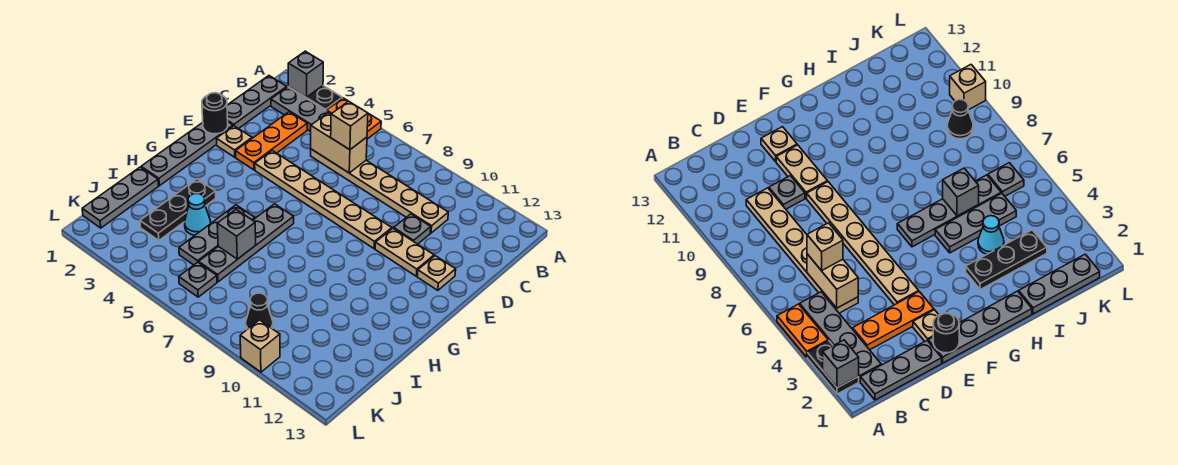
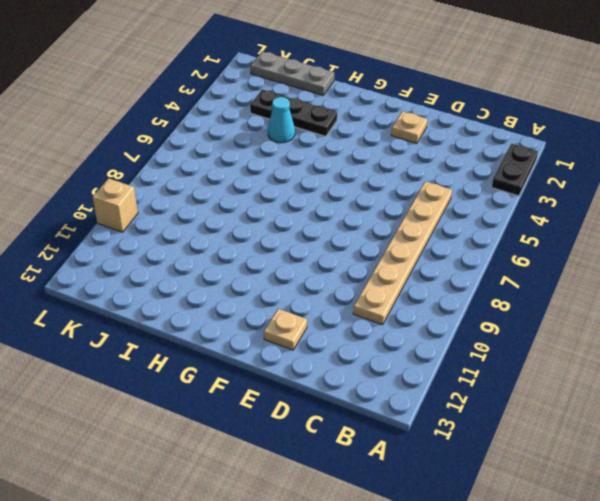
none -> orange plate A4:A5 level 1
none -> grey plate B1:D1 level 1
none -> grey plate B2:B5 level 1

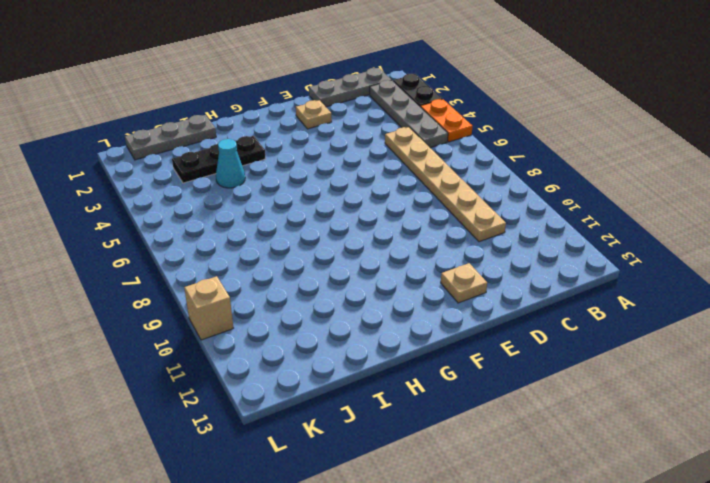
none -> orange plate C3:E3 level 1
none -> grey plate D10 level 1
none -> grey plate E1:H1 level 1

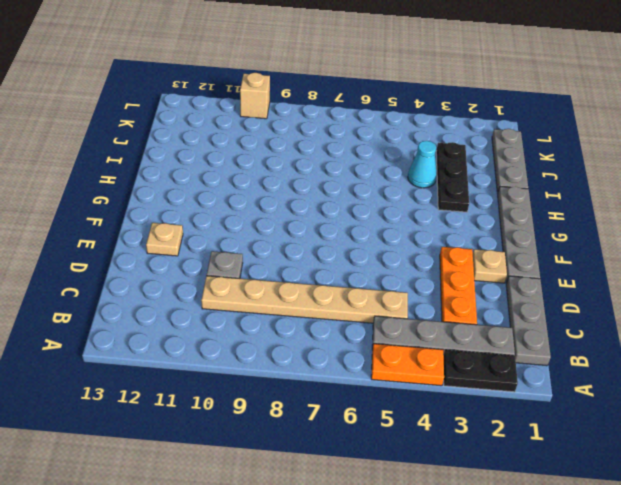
none -> tan plate E4:E9 level 1
none -> tan plate E10:E11 level 1
none -> grey plate G6:J6 level 1

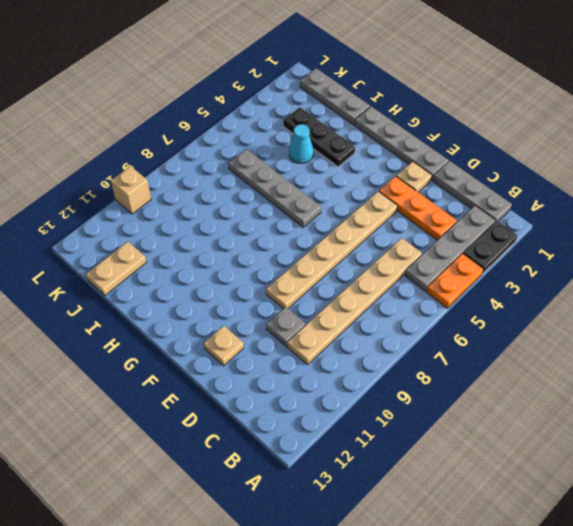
tan plate J12:J13 level 1 -> tan plate E10:E11 level 1
none -> grey plate H5:J5 level 1
none -> grey plate K6 level 1
none -> black cone K9 level 1

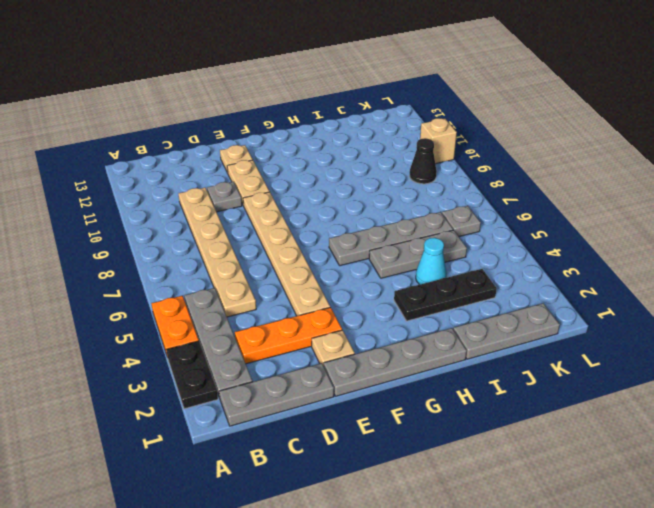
none -> grey brick A2 level 2
none -> tan brick C5:C6 level 2
none -> black round brick E1 level 2

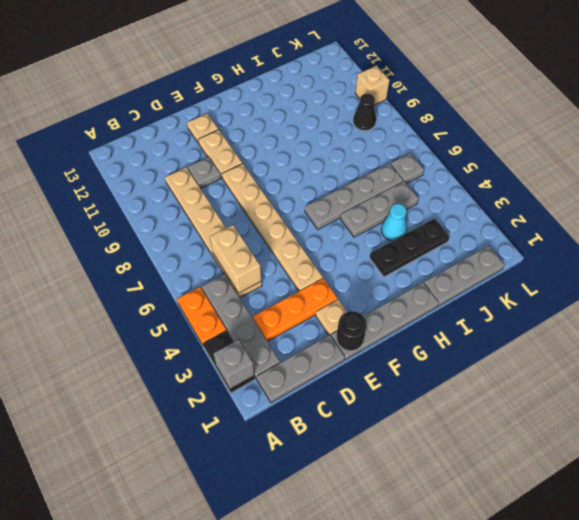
none -> grey brick I6 level 2
none -> tan brick C6 level 3

